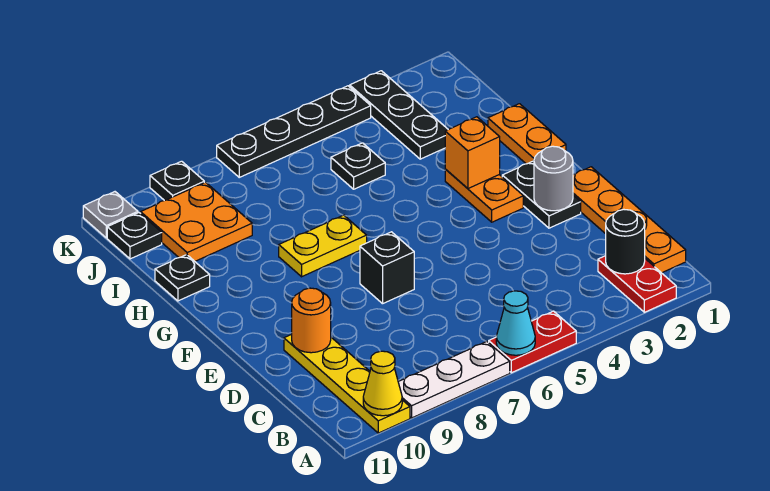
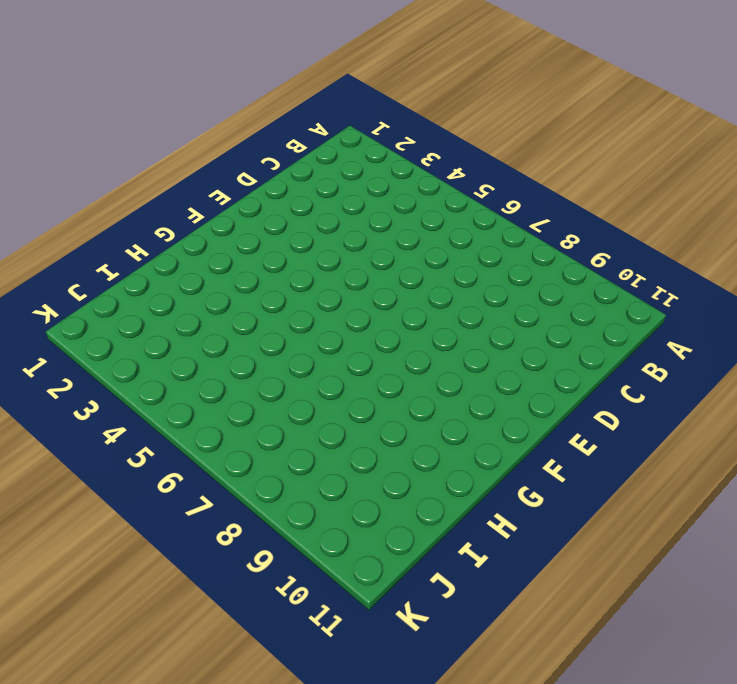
none -> red plate A2:B2 level 1
none -> red plate A5:A6 level 1
none -> white plate A7:A9 level 1

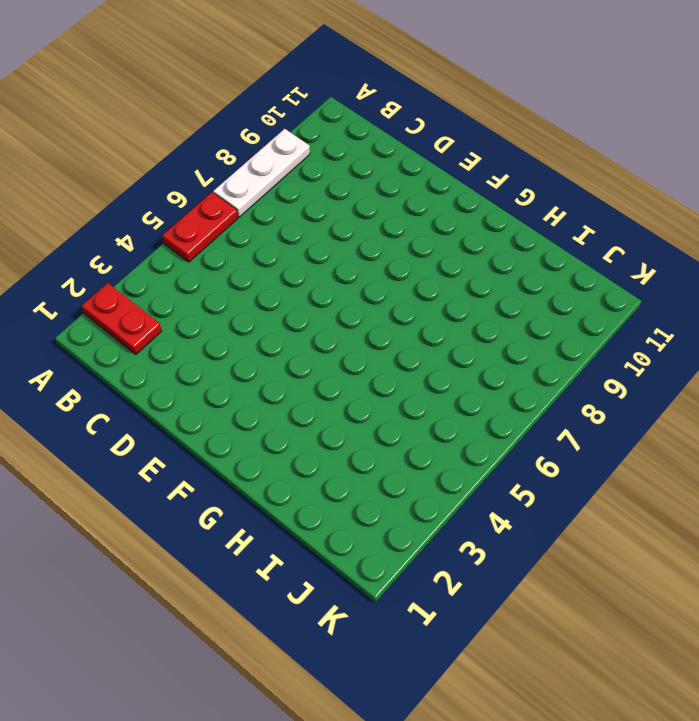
none -> yellow plate A10:D10 level 1
none -> orange plate B1:E1 level 1
none -> black plate E2:F2 level 1

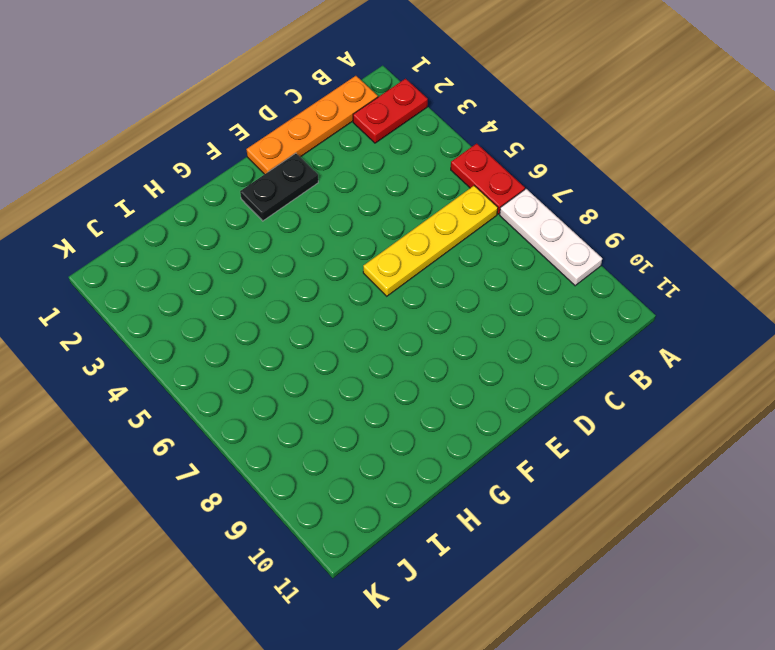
yellow plate B6:E6 level 1 -> yellow plate A10:D10 level 1
none -> black brick E7 level 1
none -> orange plate F3:G3 level 1
none -> orange plate G1:H1 level 1

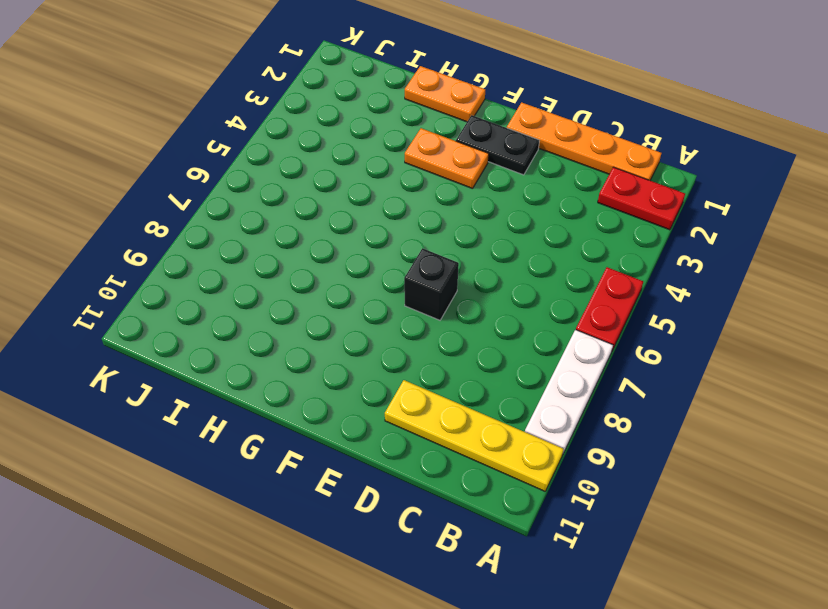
none -> yellow plate G7:G8 level 1
none -> black plate H11 level 1
none -> black plate I3:K3 level 1

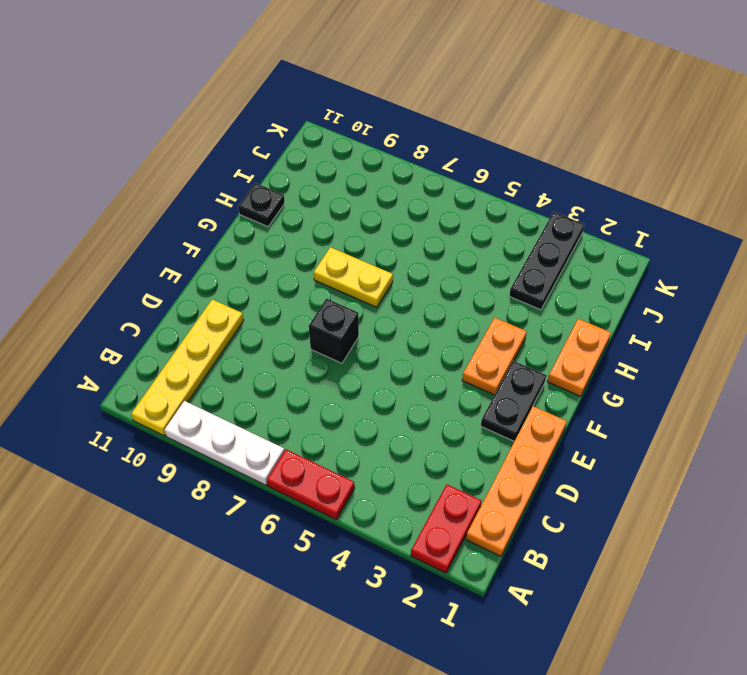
none -> black plate I5 level 1
none -> orange plate I9:J10 level 1
none -> black plate J11 level 1

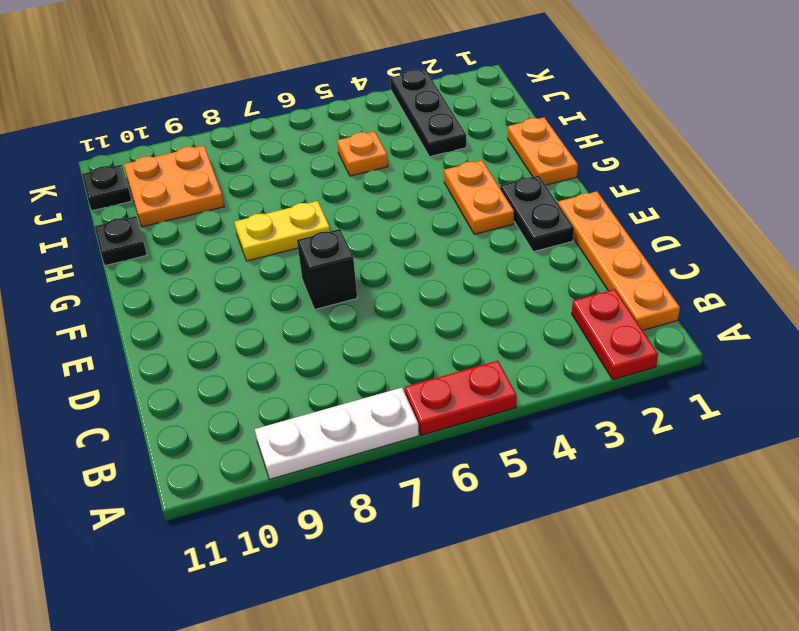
orange plate I5 level 1 -> black plate I5 level 1
none -> yellow plate A10:D10 level 1
none -> black plate K4:K7 level 1
none -> black plate K9 level 1

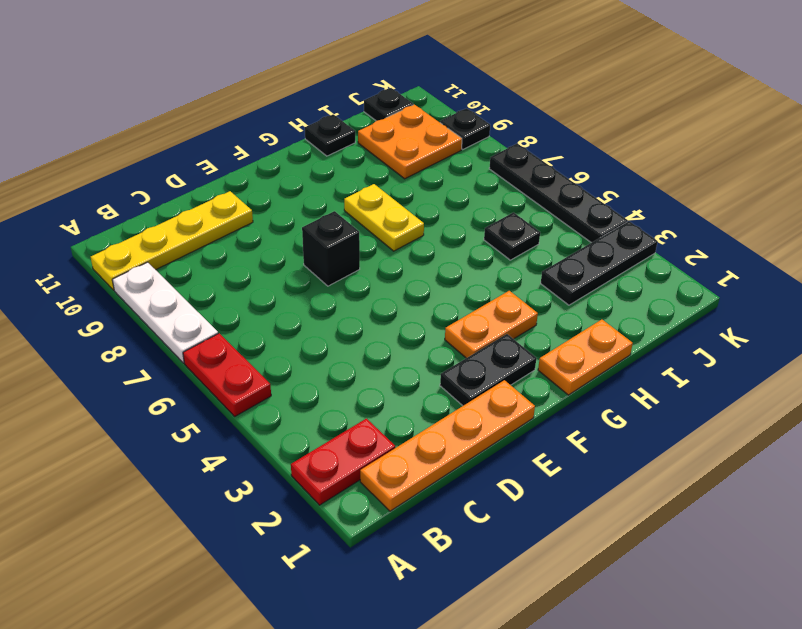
none -> grey plate K11 level 1
none -> cyan cone A6 level 2
none -> yellow cone A10 level 2

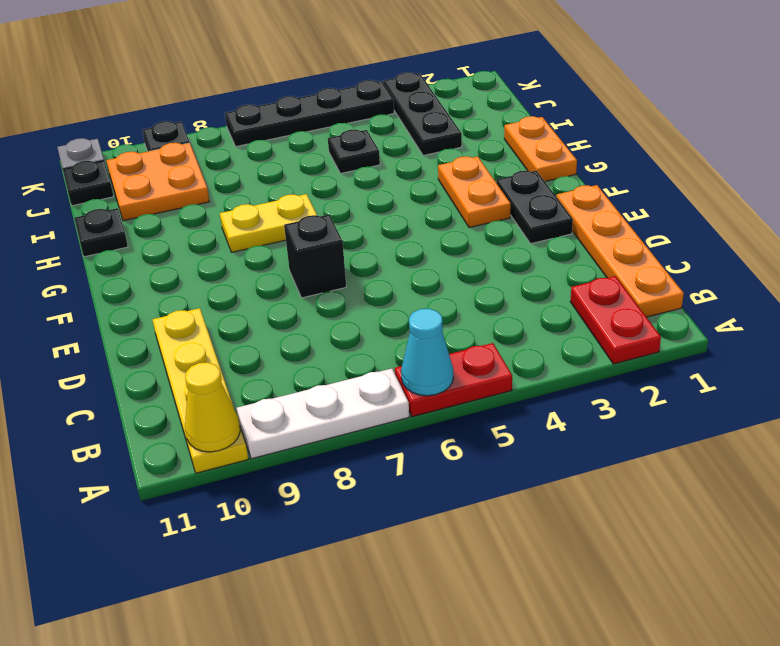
none -> black round brick B2 level 2
none -> orange round brick D10 level 2
none -> grey round brick E2 level 2

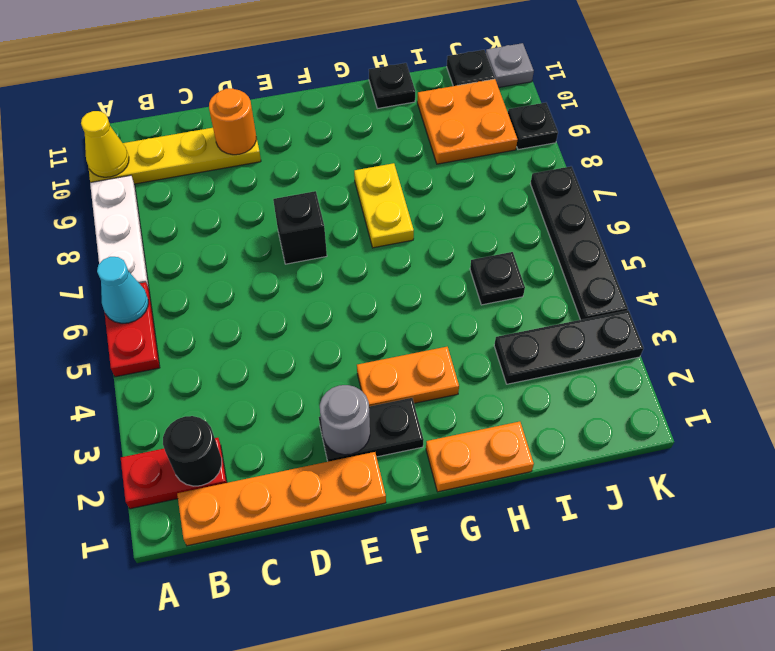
none -> orange brick G3 level 2

